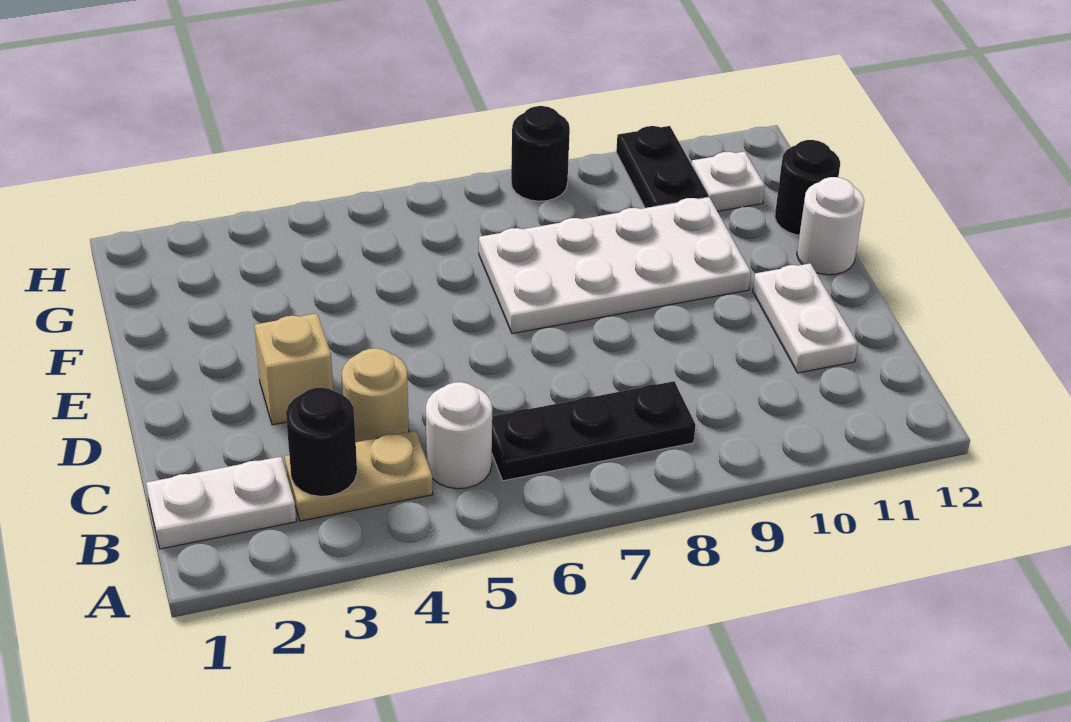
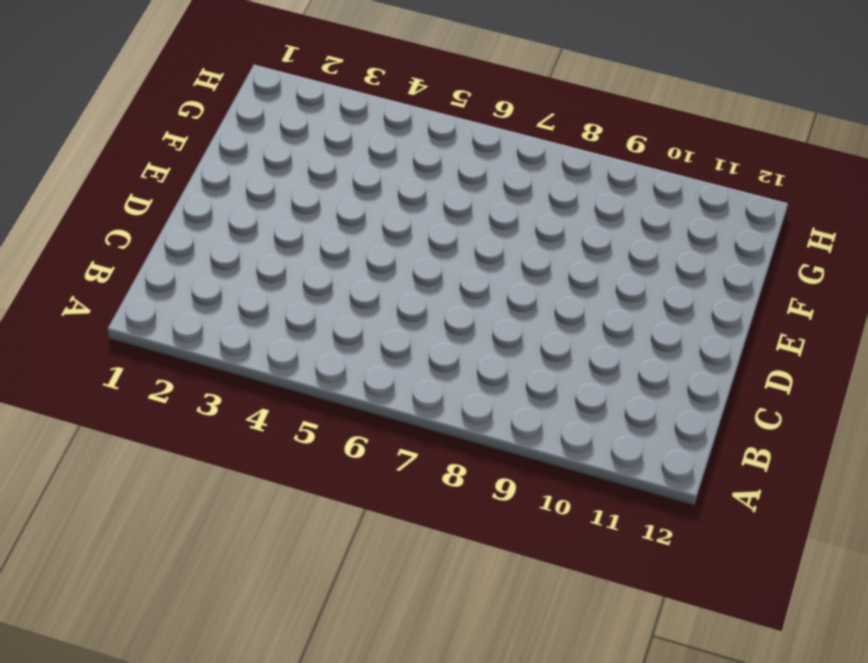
none -> white plate B1:B2 level 1
none -> tan plate B3:B4 level 1
none -> white round brick B5 level 1

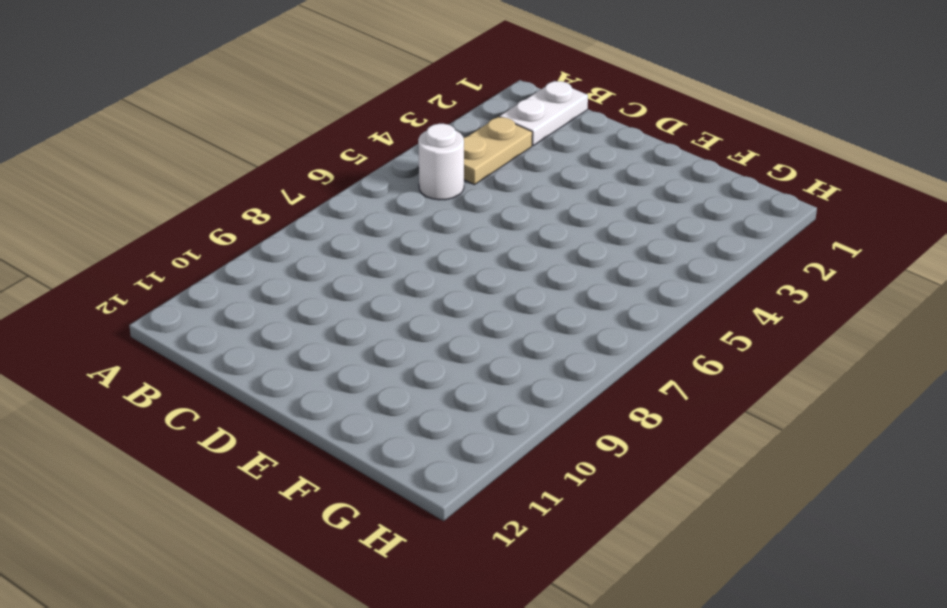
none -> black plate B6:B8 level 1
none -> tan round brick C4 level 1
none -> white plate C11:D11 level 1

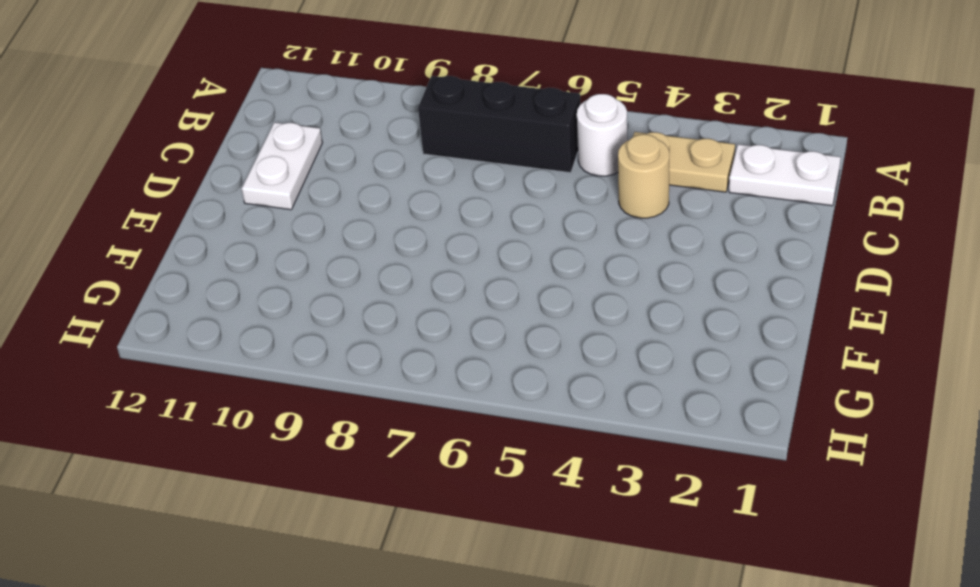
black brick B6:B8 level 1 -> black plate B6:B8 level 1
none -> tan brick D3 level 1
none -> white plate E7:F10 level 1
none -> white round brick E12 level 1

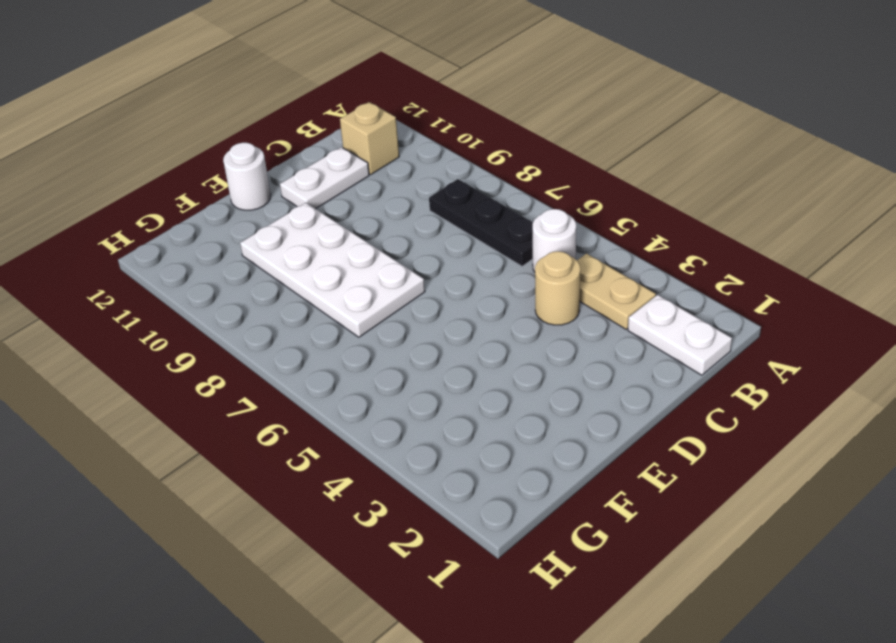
tan brick B11 level 1 -> tan brick D3 level 1
none -> black round brick F12 level 1
none -> black plate G10:H10 level 1
none -> white plate G11 level 1

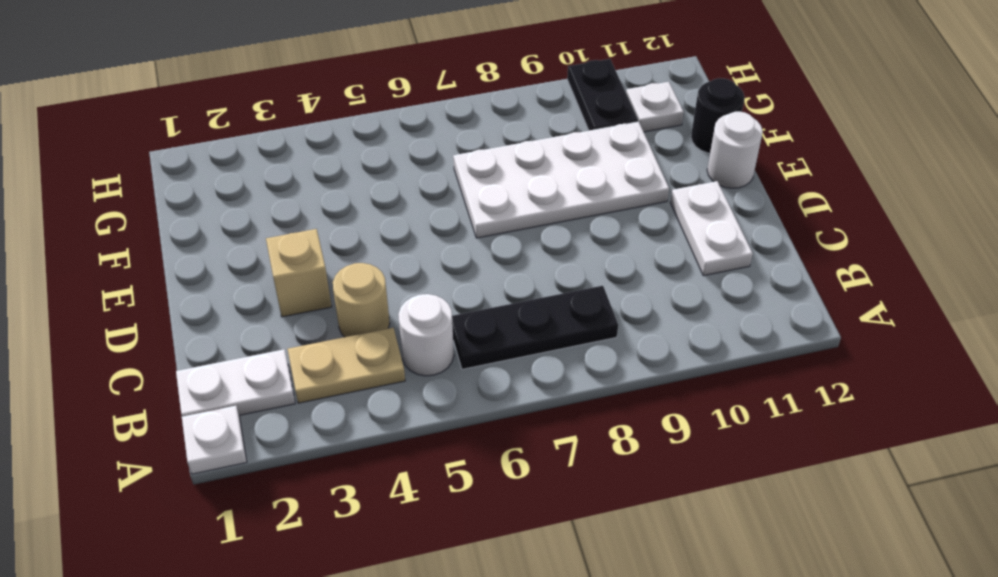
white plate A1 level 1 -> none
none -> black round brick H8 level 1
none -> black round brick B3 level 2

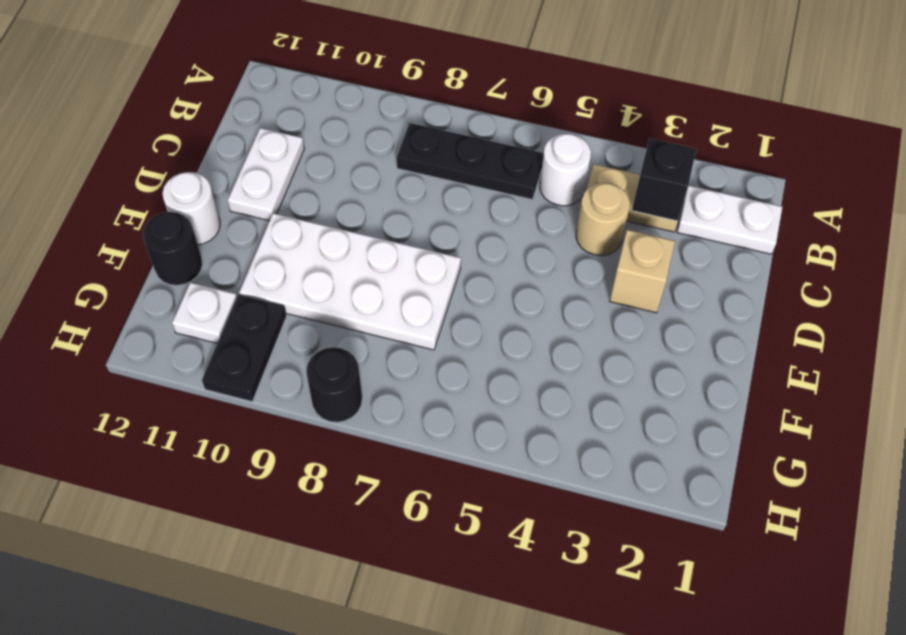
black brick B3 level 2 -> black round brick B3 level 2

